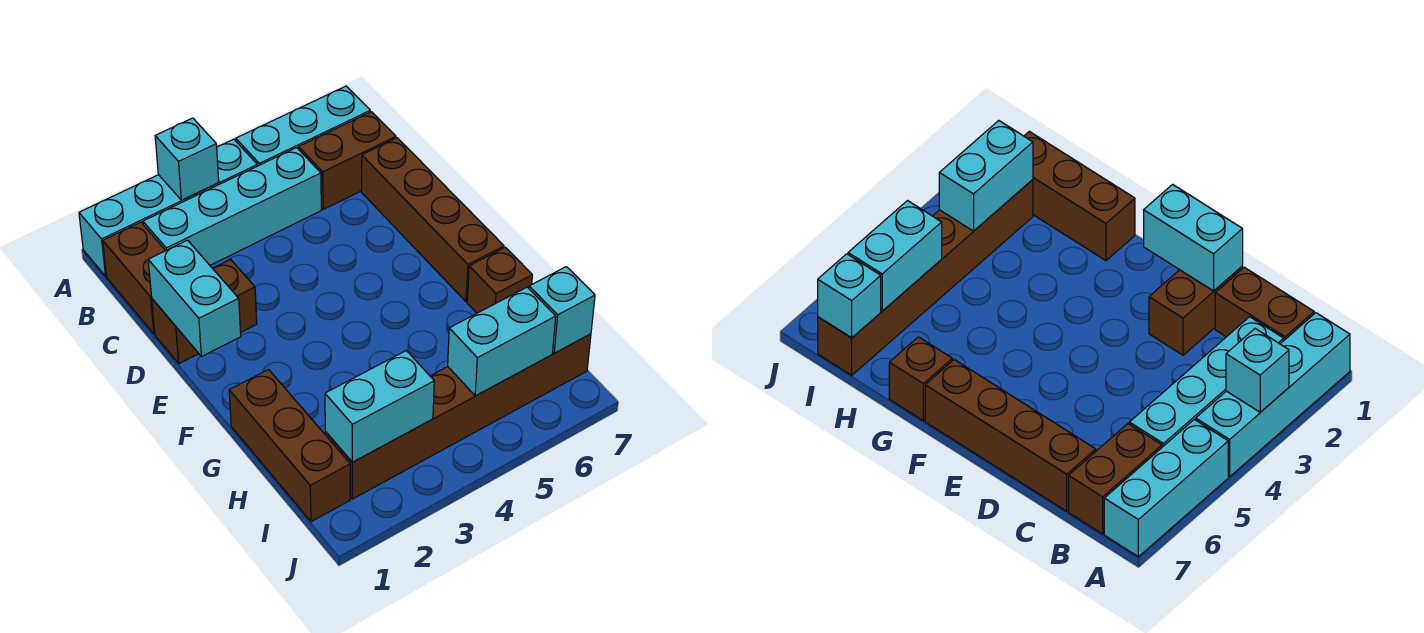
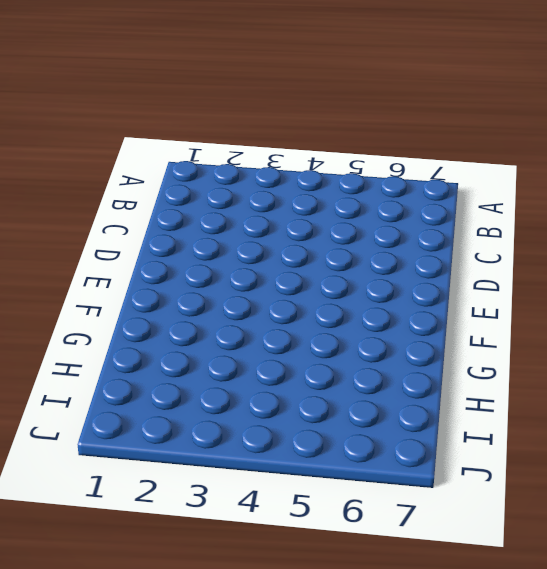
none -> cyan brick A1:A4 level 1
none -> cyan brick A5:A7 level 1
none -> brown brick B1:C1 level 1

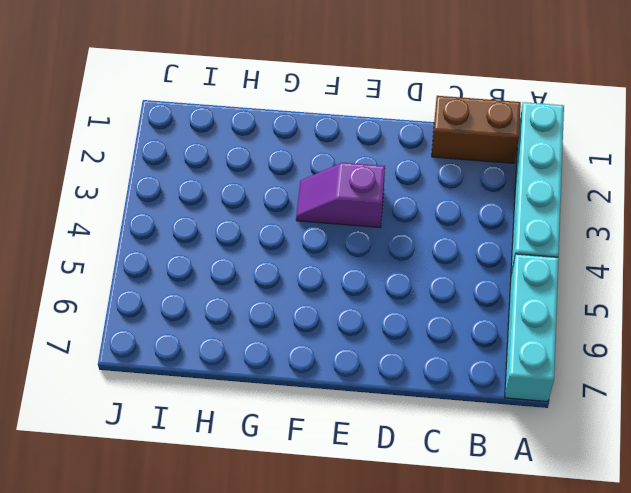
purple slope E3:F3 level 1 top E -> none
none -> cyan brick B2:B5 level 1
none -> brown brick B6:B7 level 1
none -> brown brick C7:F7 level 1

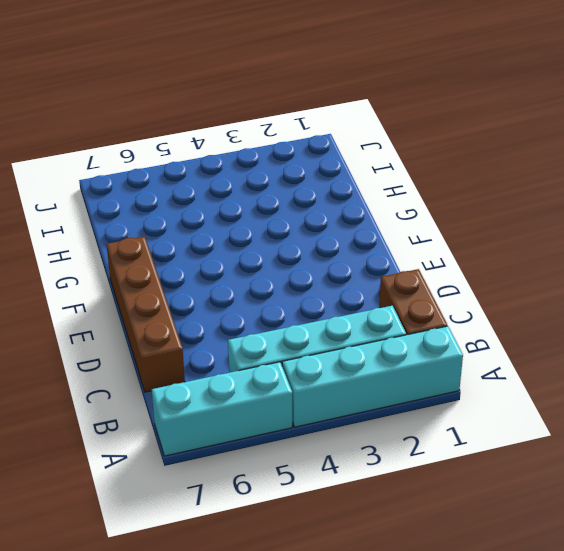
none -> brown brick B6:B7 level 1
none -> brown brick D1:D2 level 1
none -> brown brick G1:I1 level 1

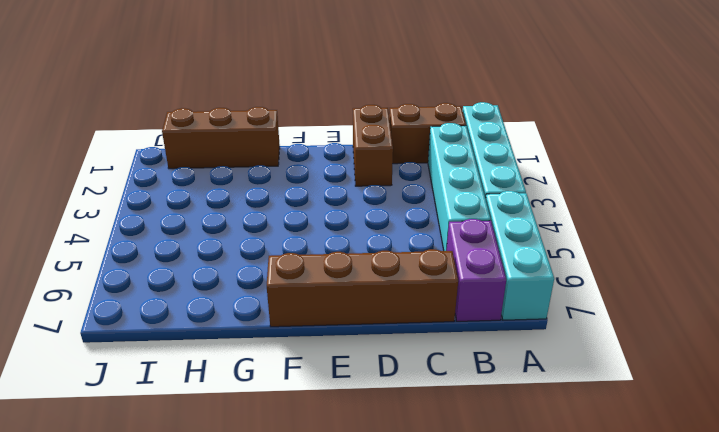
purple brick B6:B7 level 1 -> brown brick B6:B7 level 1
none -> brown brick G7 level 1
none -> brown brick I2:I7 level 1
none -> cyan brick A3 level 2

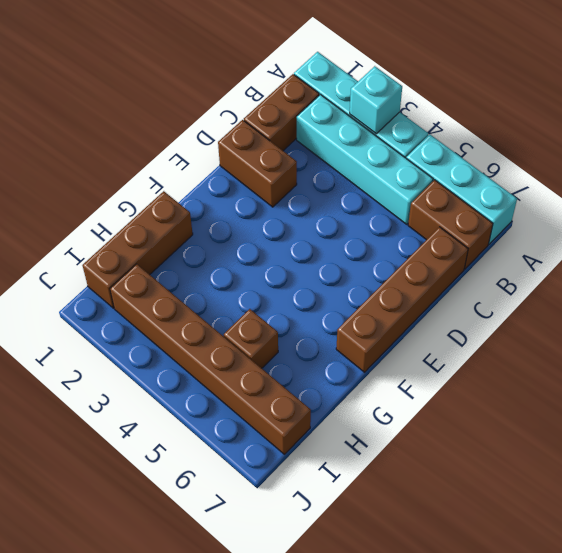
brown brick H5 level 1 -> brown brick G7 level 1
none -> cyan brick D1:E1 level 2
none -> cyan brick I2:I3 level 2
none -> cyan brick I5:I6 level 2

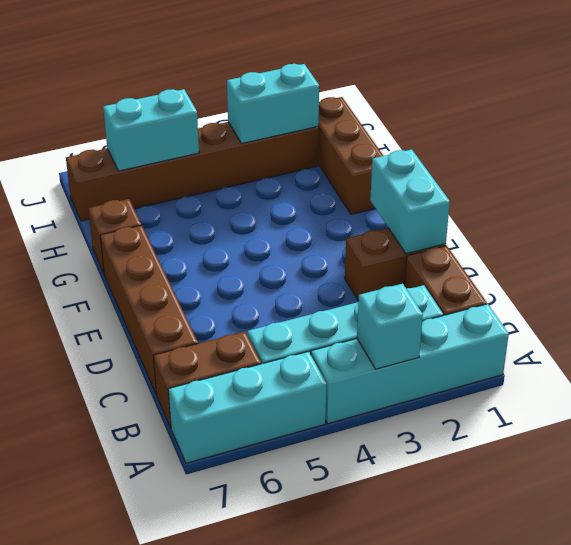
none -> cyan brick I7 level 2

